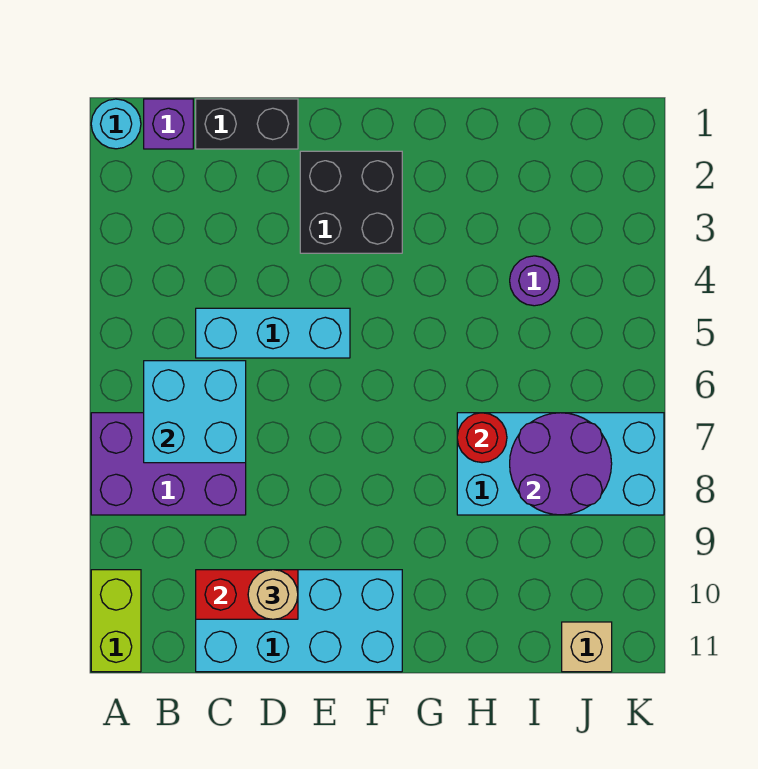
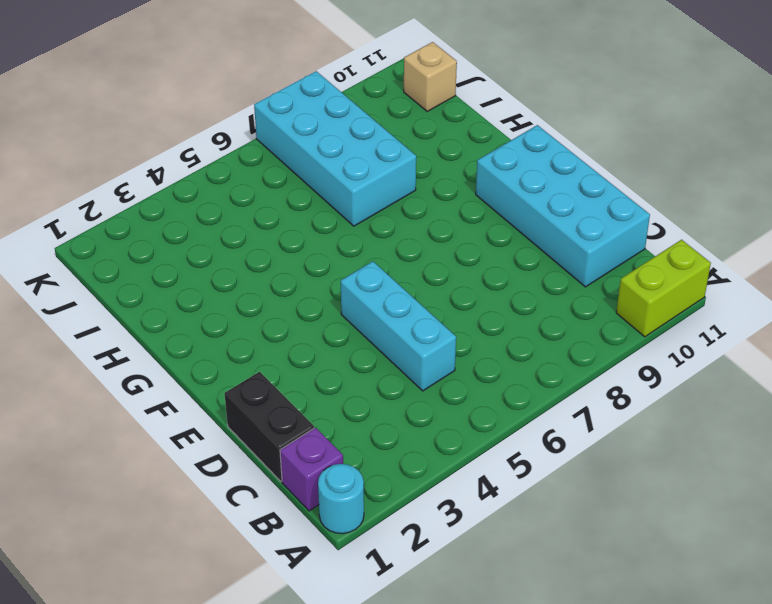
none -> purple brick A7:C8 level 1
none -> black brick E2:F3 level 1
none -> purple round brick I4 level 1

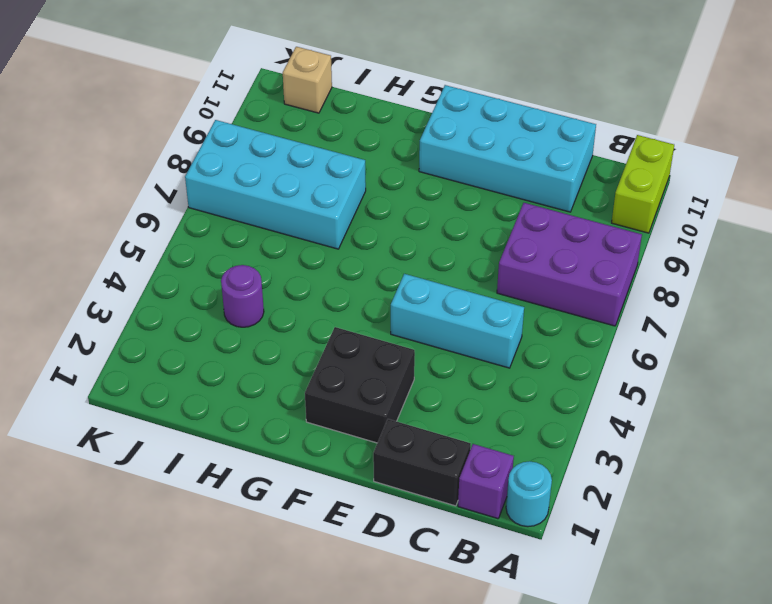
none -> cyan brick B6:C7 level 2
none -> red brick C10:D10 level 2
none -> red round brick H7 level 2

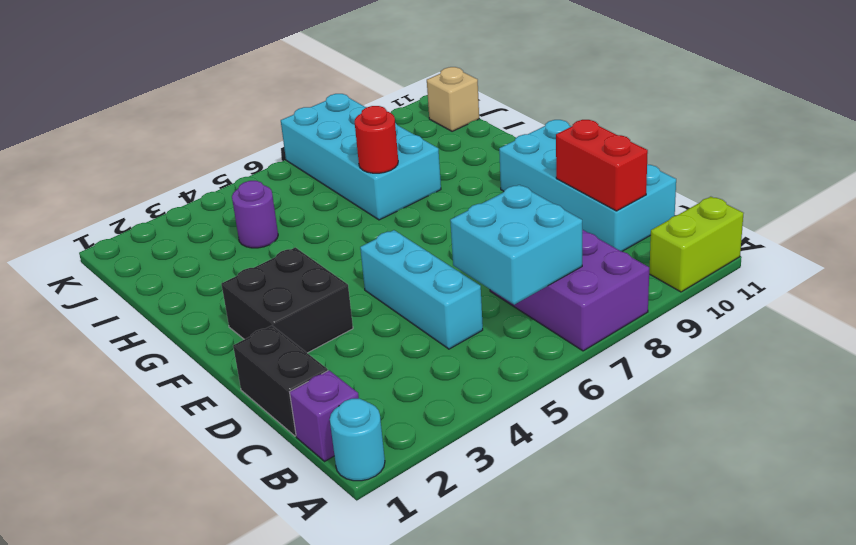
none -> purple round brick I7:J8 level 2
none -> tan round brick D10 level 3

